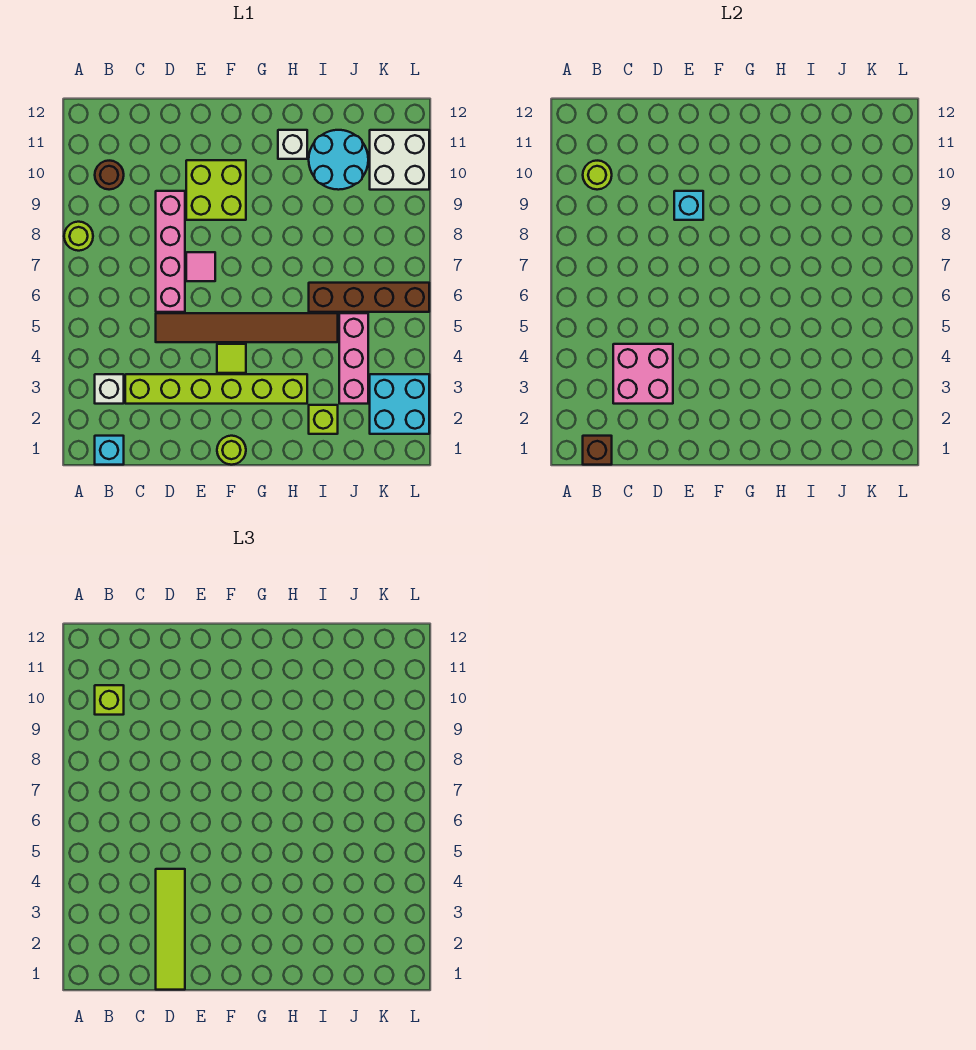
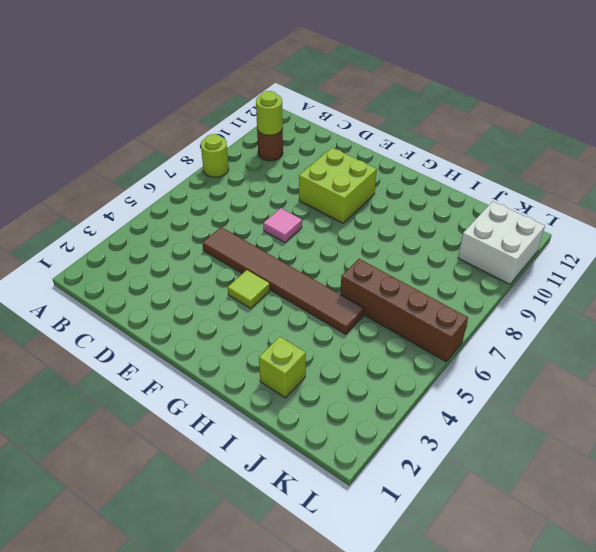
none -> cyan brick B1 level 1
none -> white brick B3 level 1
none -> lime brick C3:H3 level 1

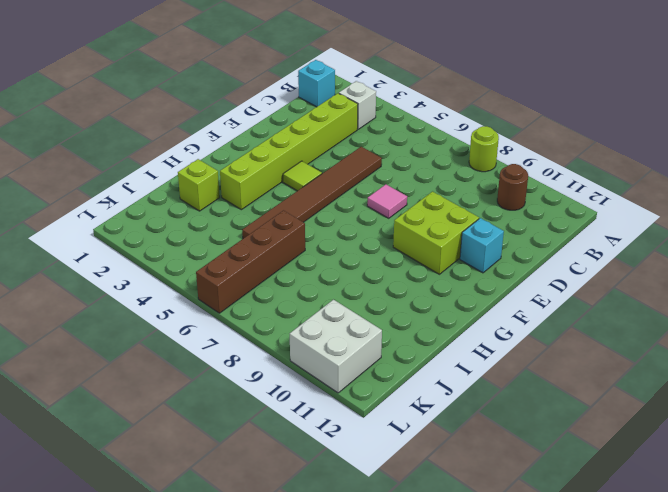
cyan brick E11 level 1 -> cyan brick E9 level 2
none -> pink brick D6:D9 level 1
none -> lime round brick F1 level 1
none -> white brick H11 level 1

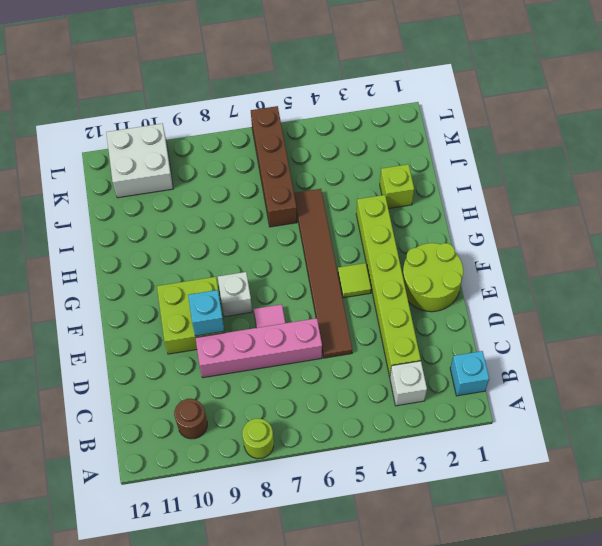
lime round brick E1:F2 level 1 -> lime round brick F1 level 1
white brick F8 level 1 -> white brick H11 level 1
none -> cyan round brick I10:J11 level 1
none -> pink brick J3:J5 level 1
none -> cyan brick K2:L3 level 1

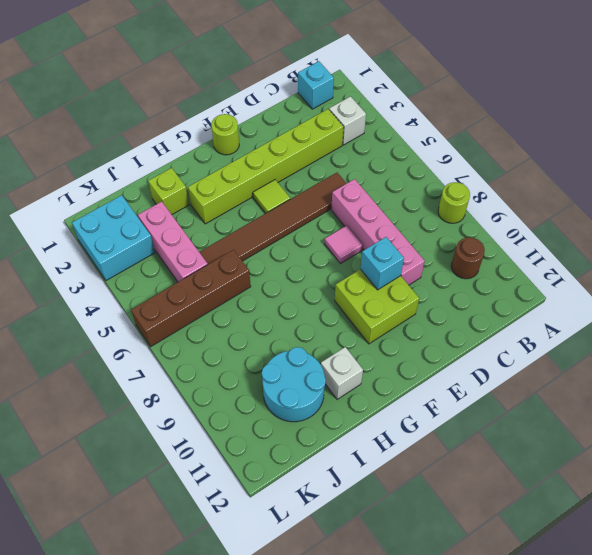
none -> white brick K10:L11 level 1
none -> brown brick B1 level 2
none -> lime round brick B10 level 2

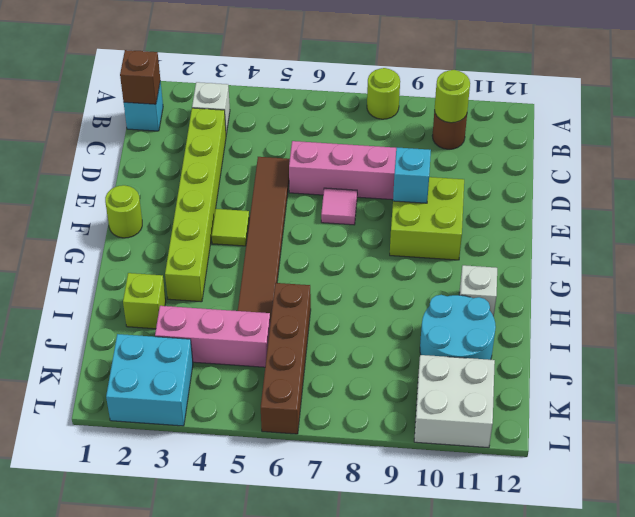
none -> pink brick C3:D4 level 2
none -> lime brick B10 level 3
none -> lime tile D1:D4 level 3

